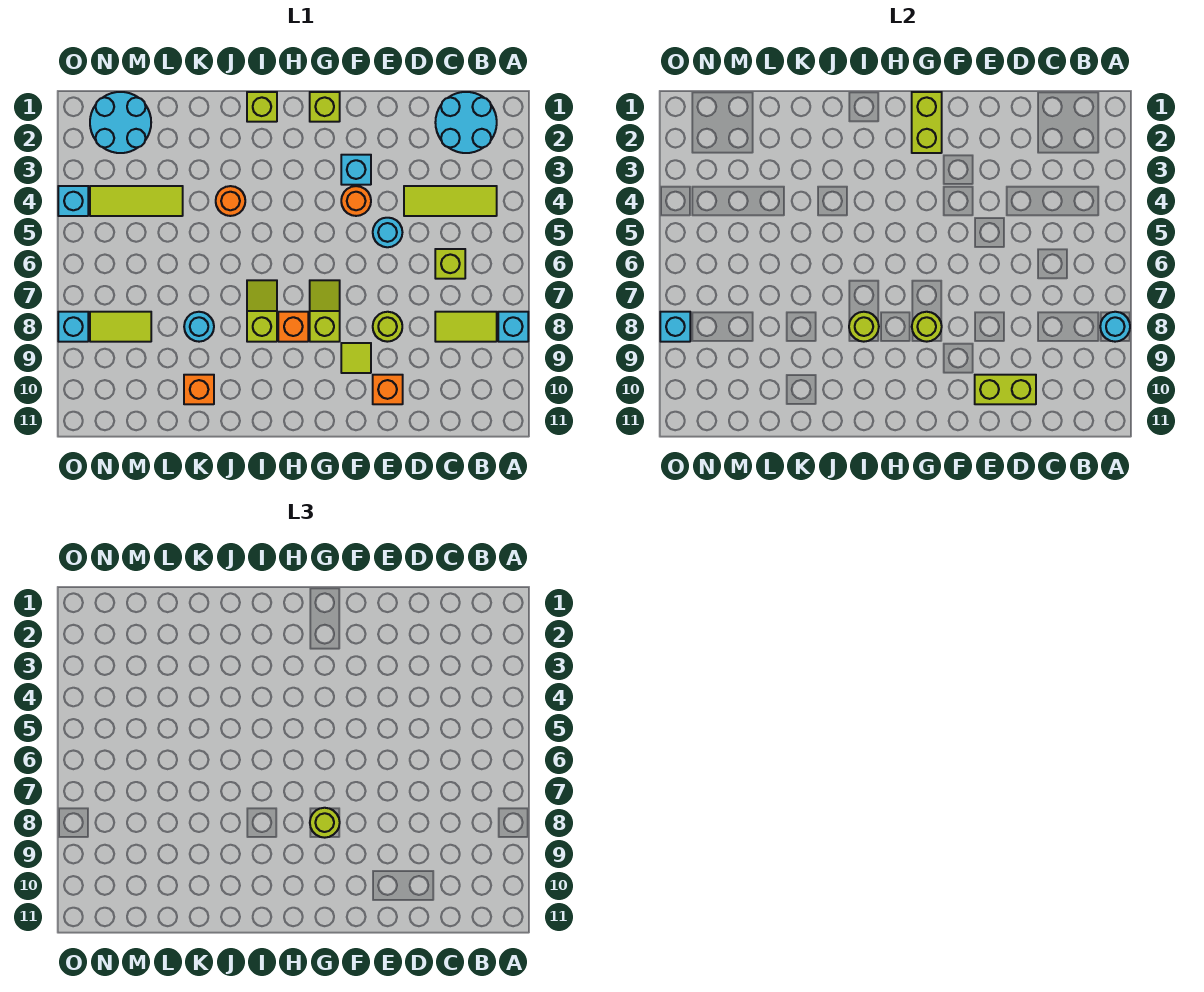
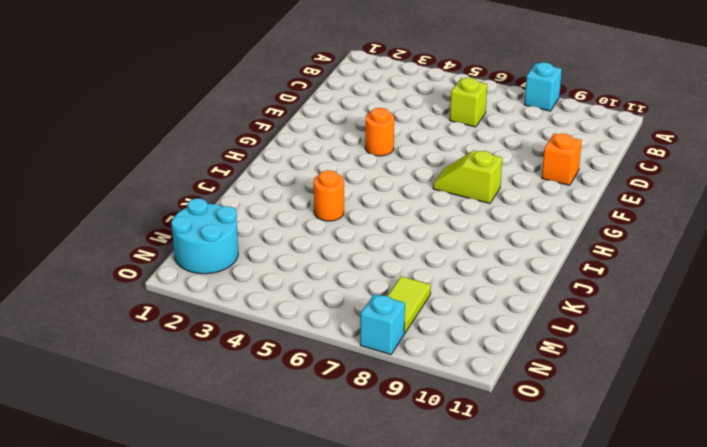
none -> cyan round brick B1:C2 level 1
none -> lime tile B4:D4 level 1
none -> lime tile B8:C8 level 1
none -> cyan round brick E5 level 1

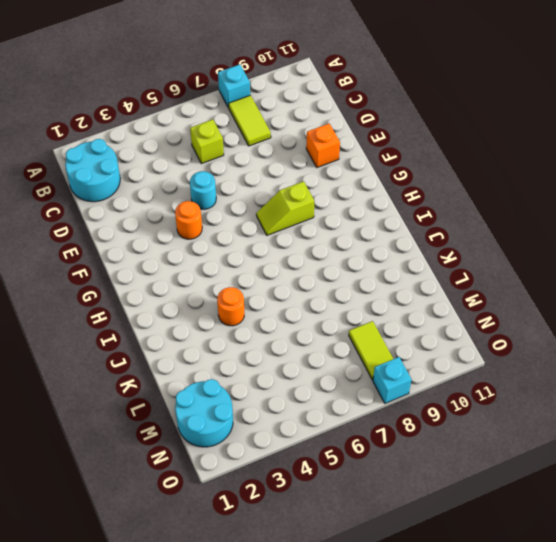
none -> lime tile B4:D4 level 1
none -> lime round brick E8 level 1
none -> cyan brick F3 level 1
none -> lime tile F9 level 1

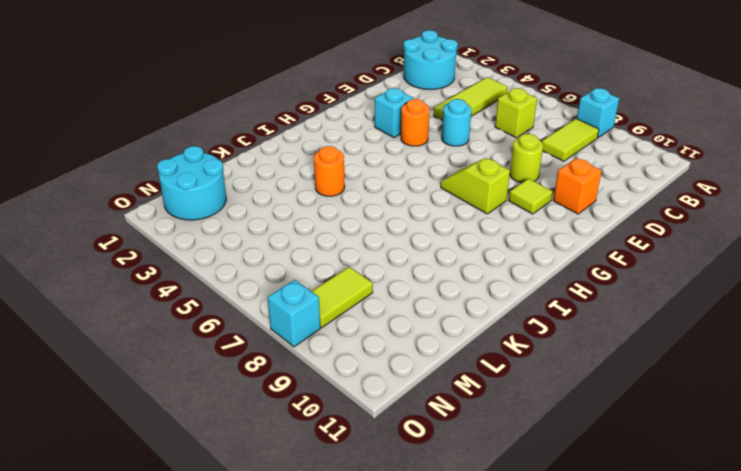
none -> lime brick G1 level 1
none -> orange brick H8 level 1
none -> lime brick I1 level 1
none -> lime slope I7:I8 level 1 top 8

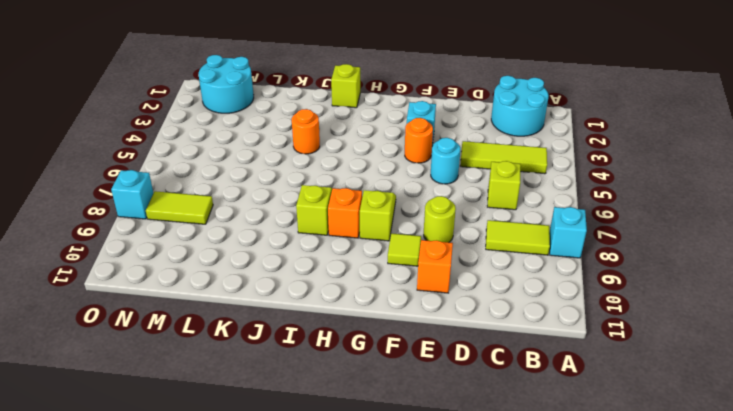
none -> lime brick G1 level 1
none -> cyan round brick K8 level 1
none -> orange brick K10 level 1
none -> lime tile L4:N4 level 1

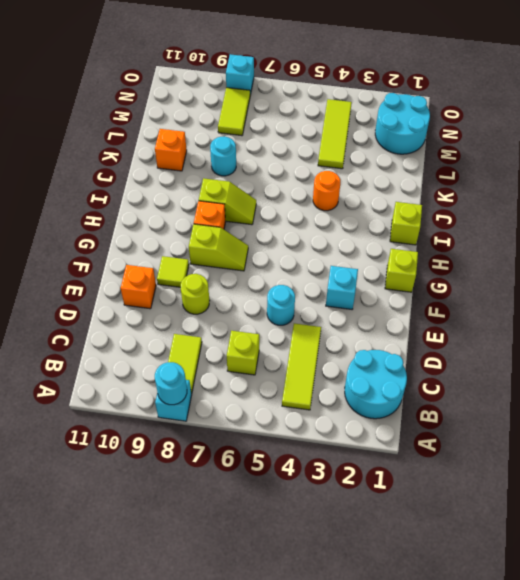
none -> orange round brick F4 level 1
none -> cyan brick O4 level 1
none -> lime brick D10:E10 level 2
none -> lime brick G1:G2 level 2

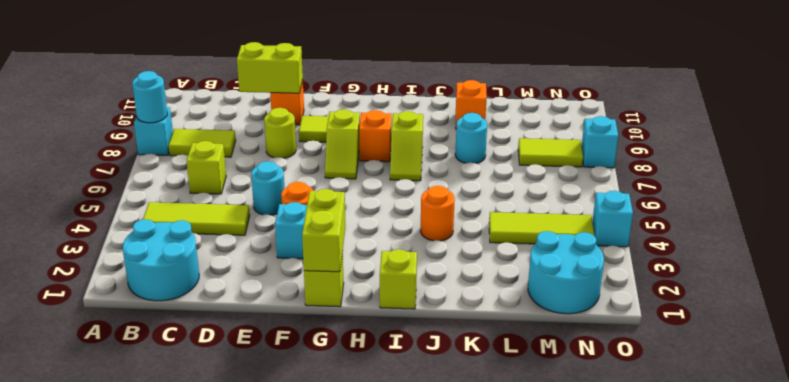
none -> lime round brick G8 level 2
none -> lime round brick I8 level 2
none -> cyan brick O8 level 2
none -> lime round brick G8 level 3

